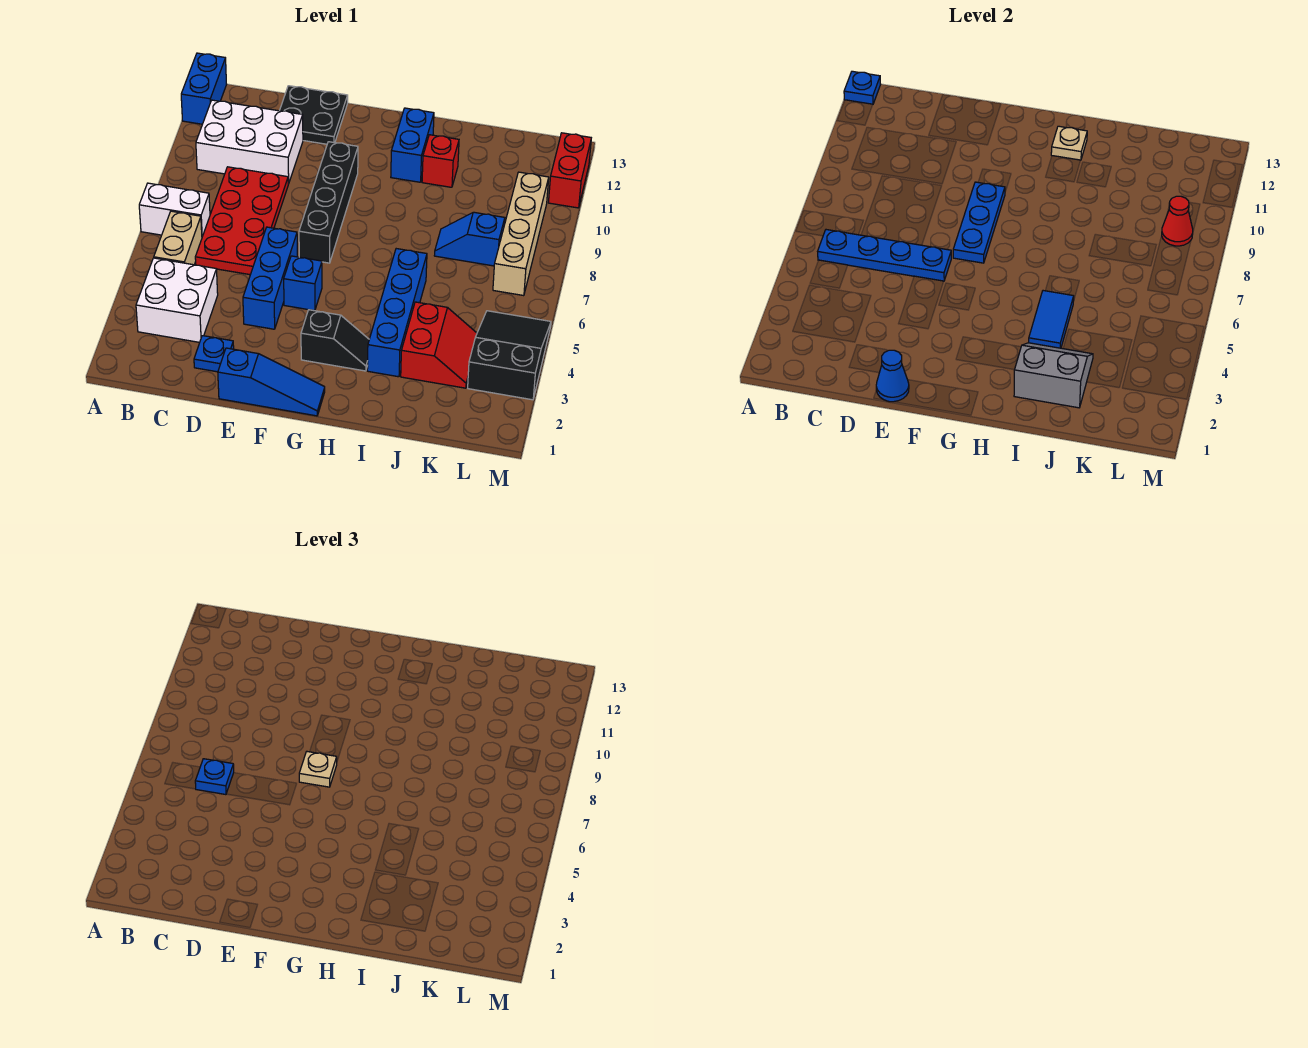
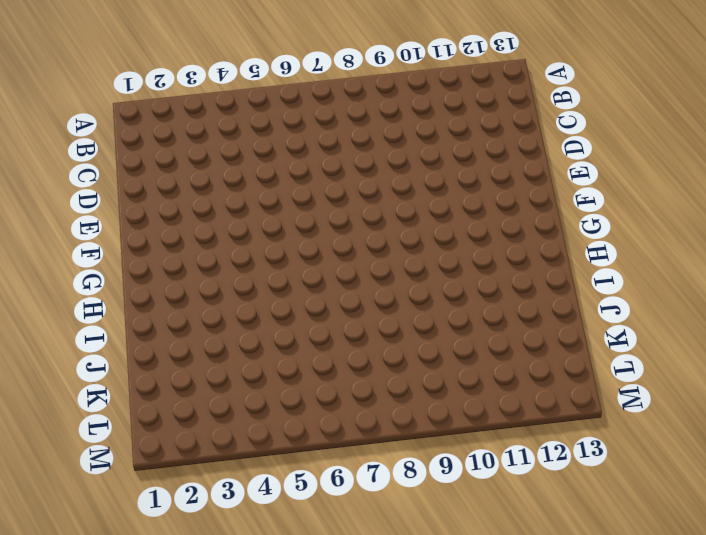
none -> white brick A7:B7 level 1
none -> blue brick A12:A13 level 1
none -> white brick B3:C4 level 1
none -> tan brick B5:B6 level 1

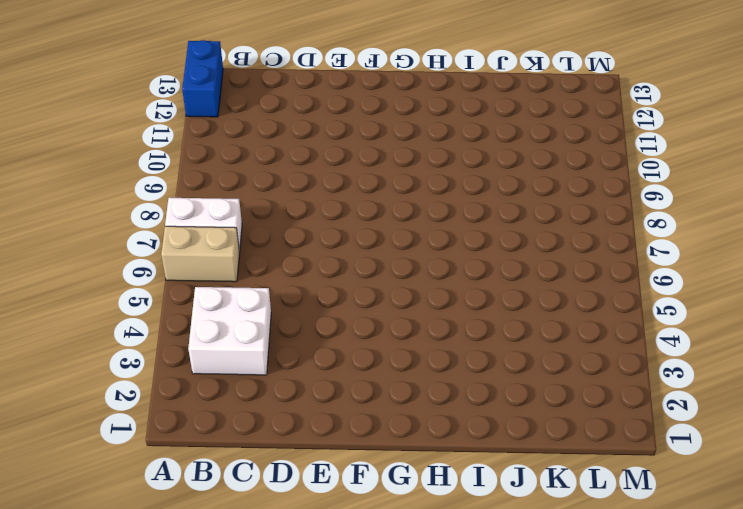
tan brick A6:B6 level 1 -> tan brick B5:B6 level 1
none -> white brick B10:D11 level 1
none -> red plate C6:D9 level 1
none -> blue plate D2 level 1
none -> black plate D12:E13 level 1

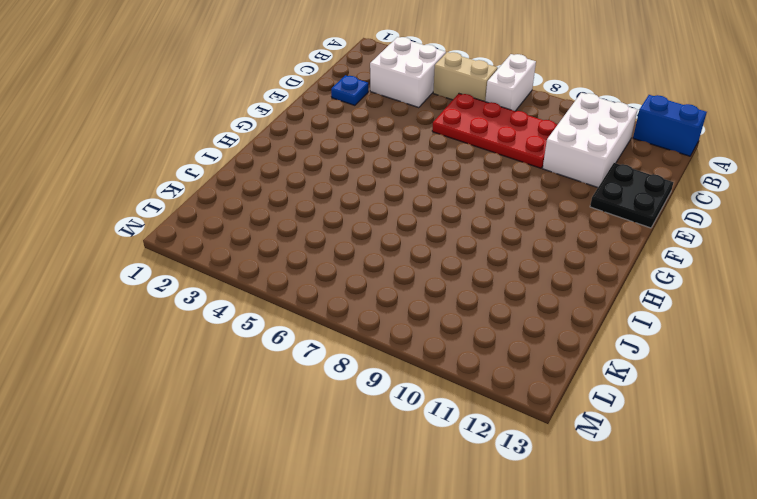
none -> blue slope E1:G1 level 1 top E
none -> blue brick E4:E6 level 1
none -> blue brick F5 level 1
none -> black brick F7:F10 level 1

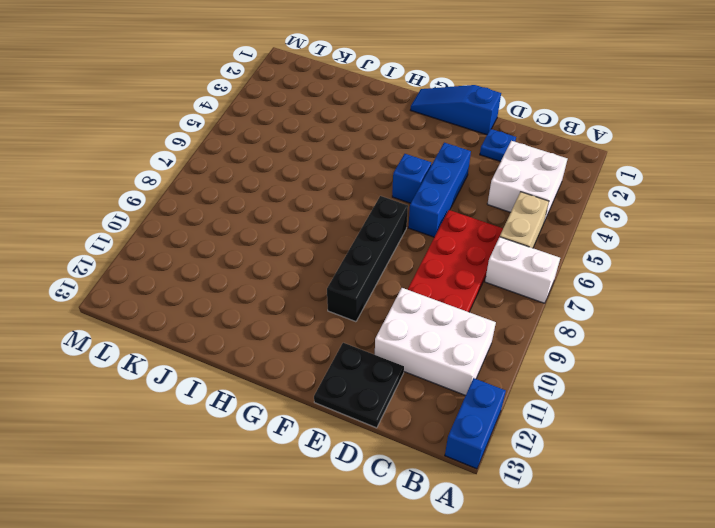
none -> black slope G3:H3 level 1 top G
none -> blue brick H11:H12 level 1
none -> blue brick I3:I6 level 1
none -> red brick I11 level 1

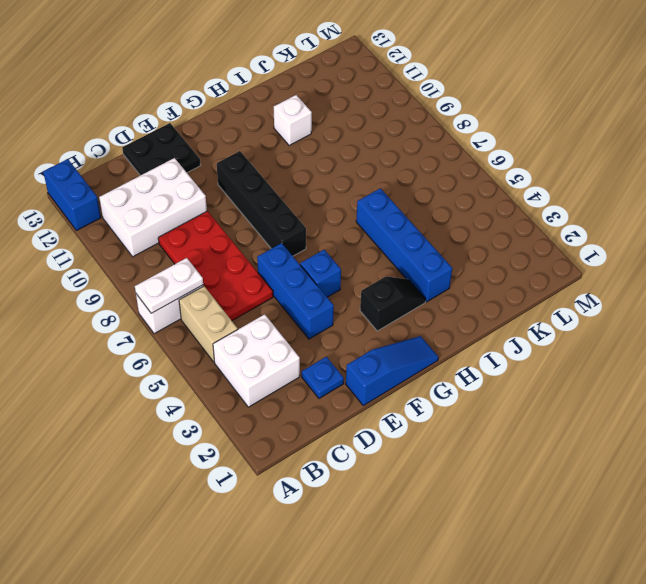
white plate A7:B7 level 2 -> none
white brick I11 level 1 -> red brick I11 level 1
none -> blue brick H11:H12 level 1
none -> red slope J3:K4 level 1 top J
none -> blue slope J8:K8 level 1 top K
none -> black slope L3:M5 level 1 top 3

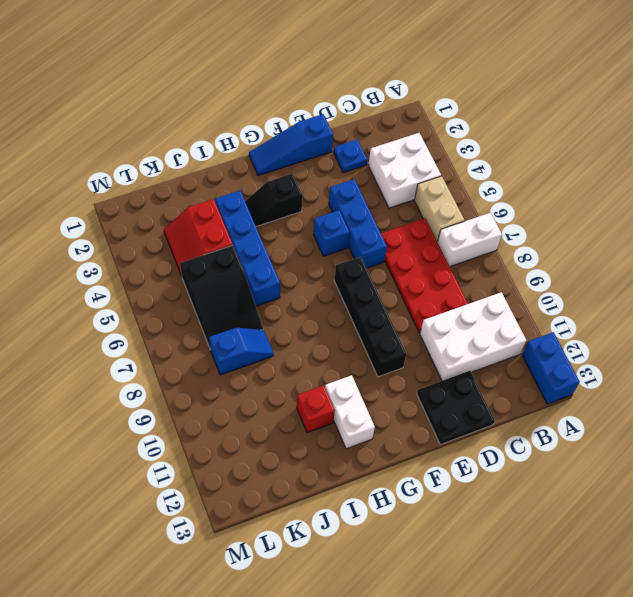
white brick H11:H12 level 1 -> blue brick H11:H12 level 1
black slope J5:K7 level 1 top 5 -> black slope L3:M5 level 1 top 3
none -> tan brick L7:L10 level 1
none -> red brick M11:M12 level 1
none -> blue plate A13 level 2
none -> blue plate B6:E6 level 2

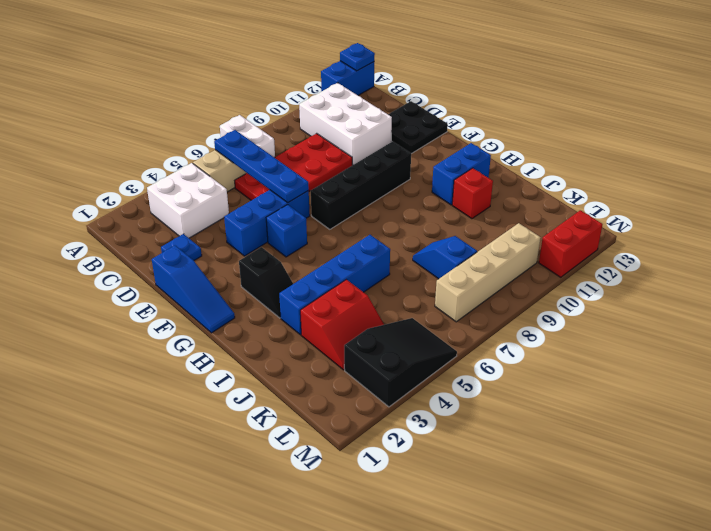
none -> blue cone E1 level 2
none -> blue plate F7:F9 level 2
none -> tan plate H12 level 2
none -> grey slope I2:J3 level 2 top 2

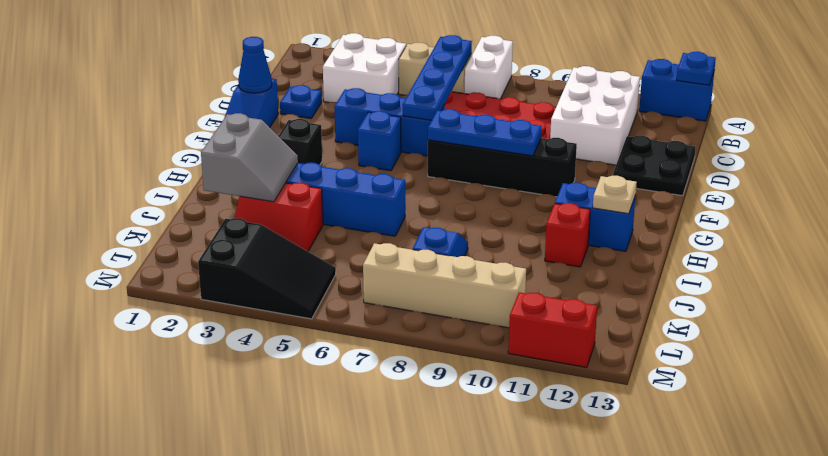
none -> blue tile I4:I5 level 2
none -> red cone L9 level 2
none -> blue plate C6 level 3
none -> tan plate F7 level 3

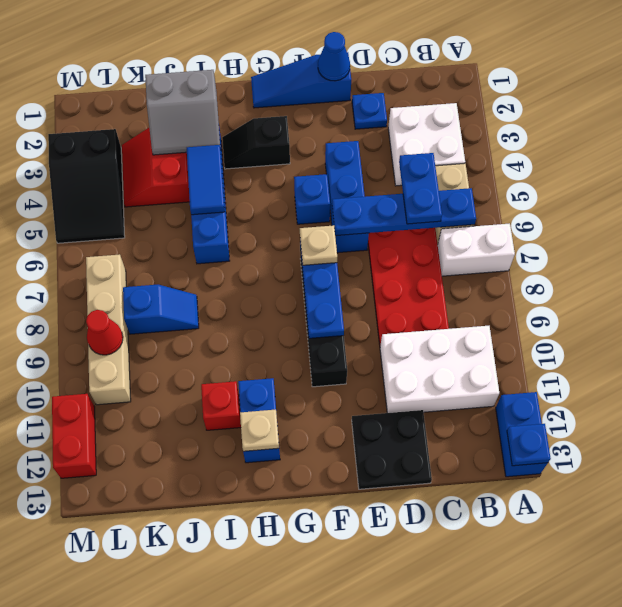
blue plate C5:C6 level 3 -> blue plate C6 level 3

